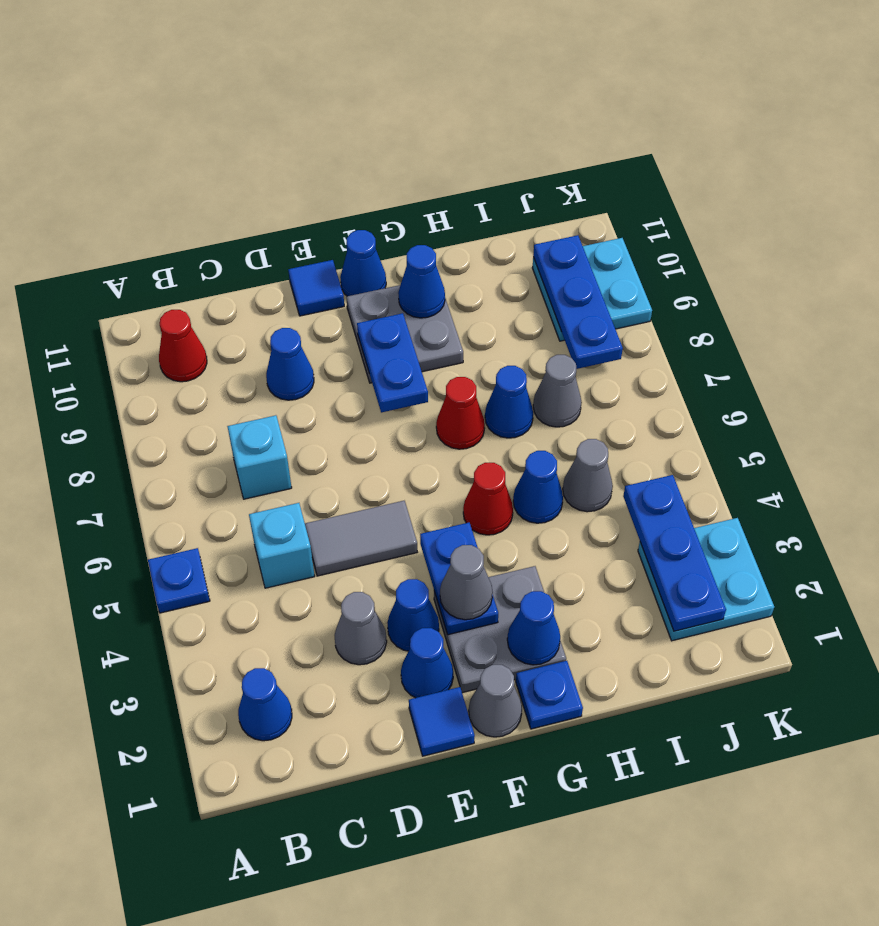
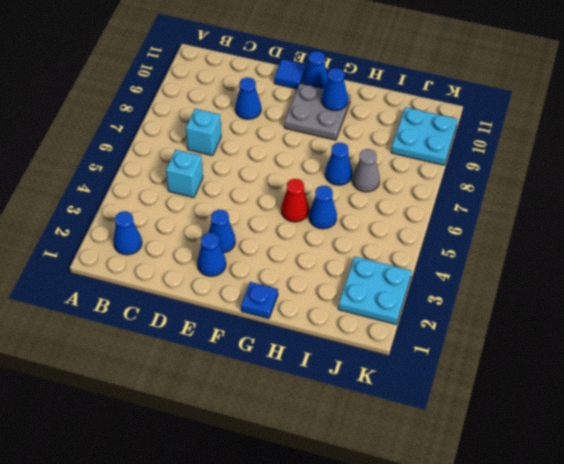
none -> blue plate A5 level 1
none -> red cone B10 level 1
none -> grey cone D3 level 1
none -> grey tile D5:E5 level 1

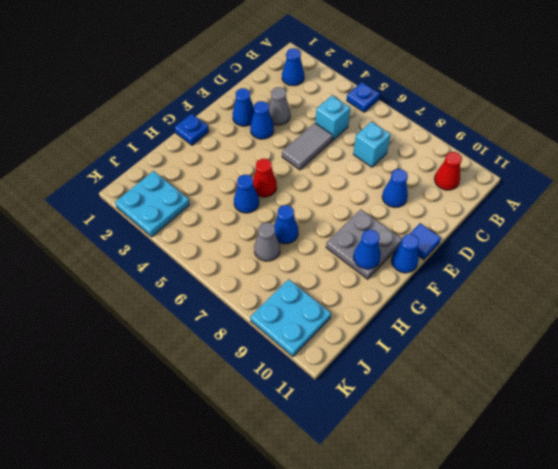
none -> blue tile E1 level 1
none -> grey cone F1 level 1
none -> grey plate F2:G3 level 1
none -> red cone G7 level 1

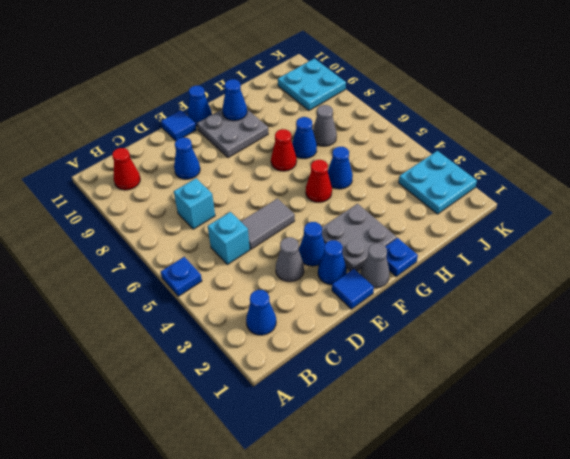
none -> grey cone I5 level 1
none -> blue plate F3:F4 level 2
none -> blue plate F8:F9 level 2
none -> blue cone G2 level 2

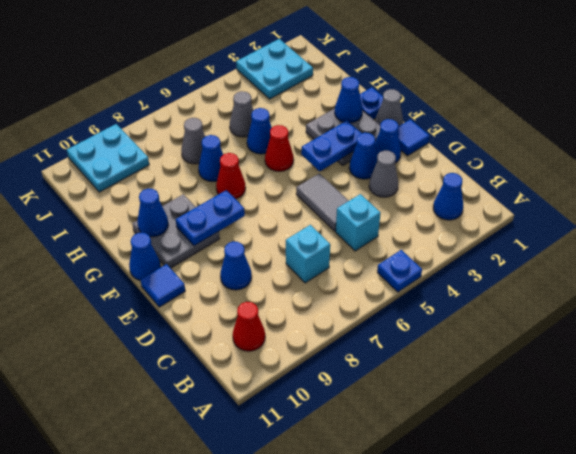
none -> blue plate J2:J4 level 2
none -> blue plate J8:J10 level 2
none -> grey cone F3 level 3

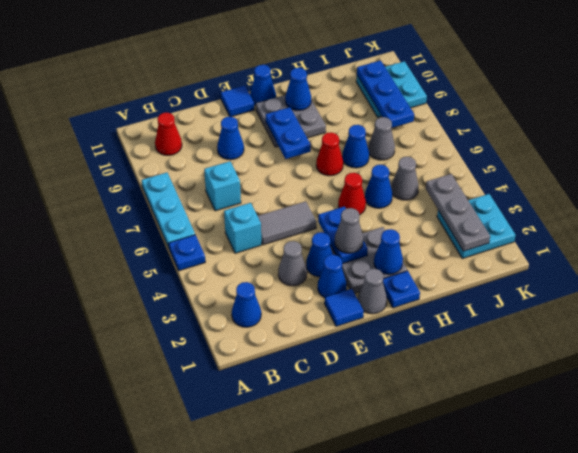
cyan plate A6:A8 level 1 -> none
grey plate J2:J4 level 2 -> blue plate J2:J4 level 2

